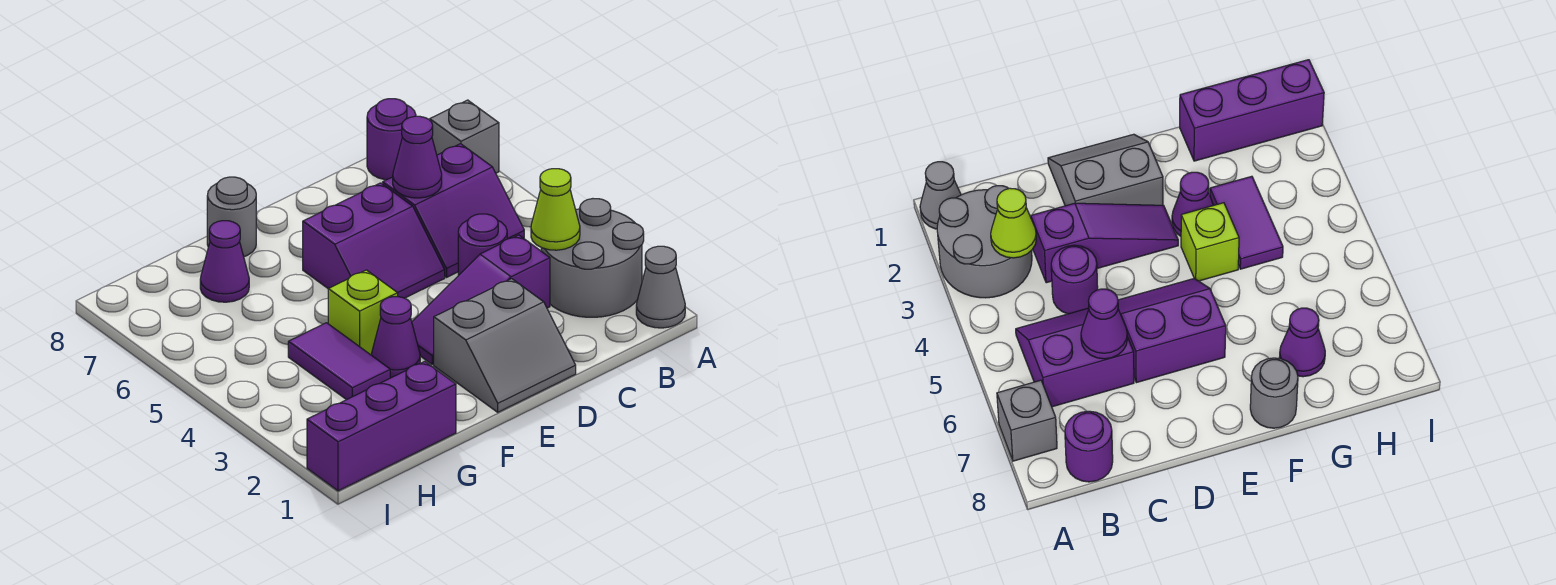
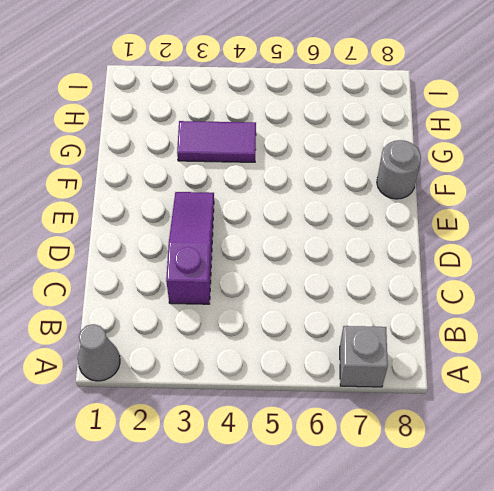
none -> grey round brick A2:B3 level 1
none -> purple slope B5:C6 level 1 top 6
none -> purple round brick B8 level 1

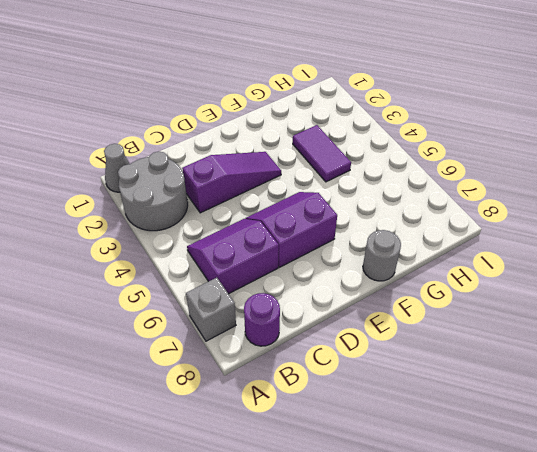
none -> purple round brick C4 level 1
none -> grey slope D1:E2 level 1 top 2
none -> purple cone F3 level 1

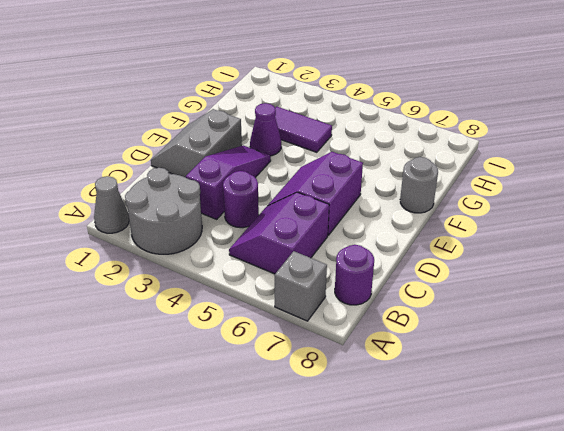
none -> lime brick F4 level 1
none -> purple brick G1:I1 level 1
none -> purple cone G7 level 1

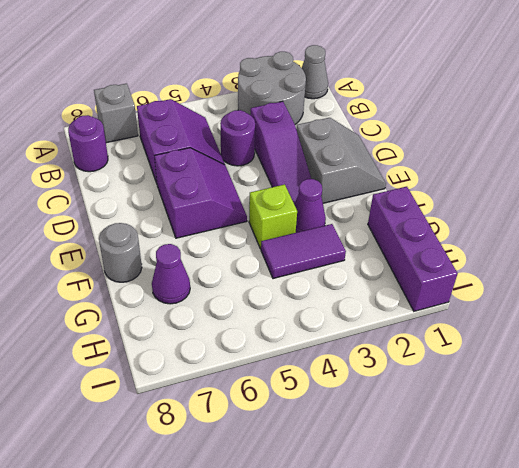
none -> lime cone B3 level 2
none -> purple cone C6 level 2

